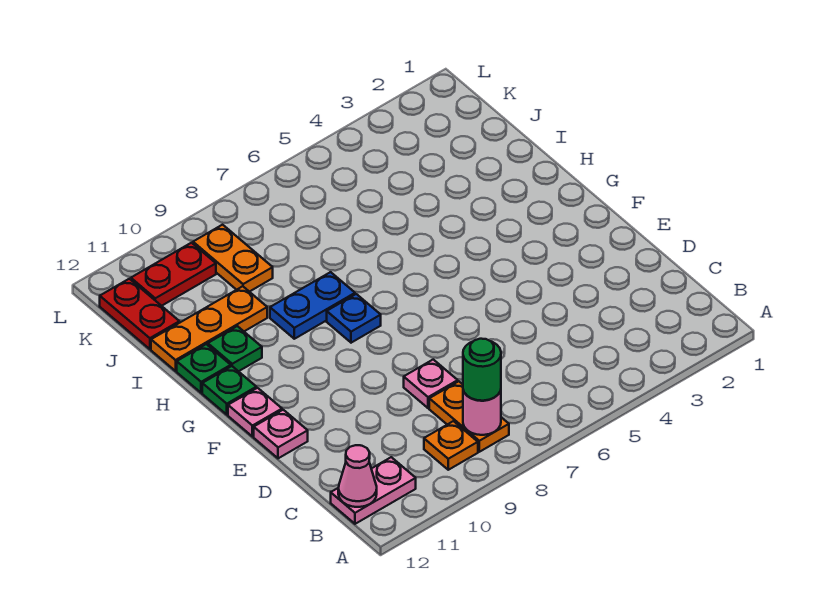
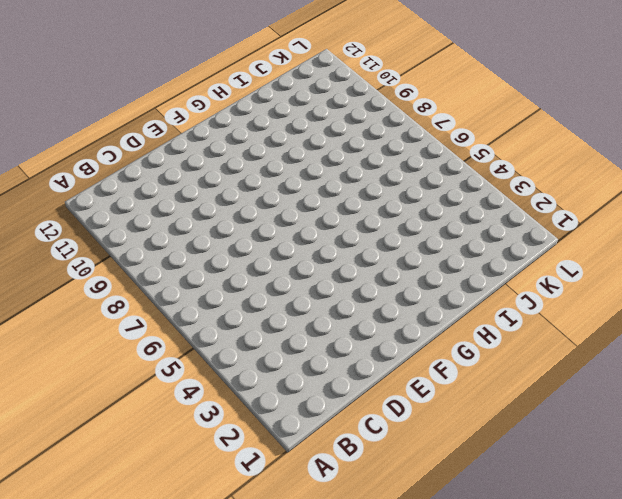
none -> orange plate B8:C8 level 1
none -> orange plate B9 level 1
none -> pink plate B11:B12 level 1

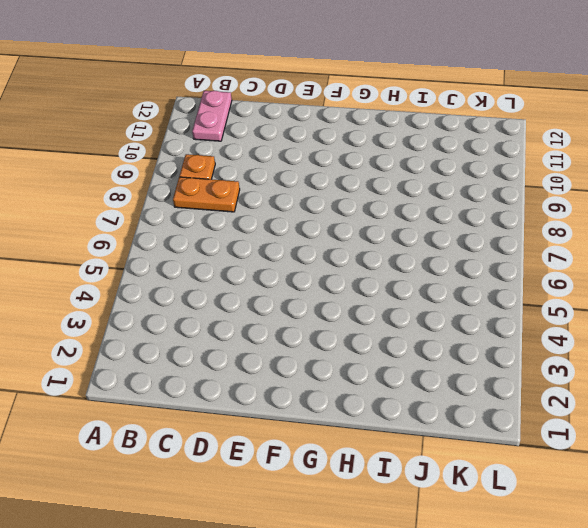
none -> pink plate D8 level 1
none -> pink plate E12 level 1
none -> pink plate F12 level 1

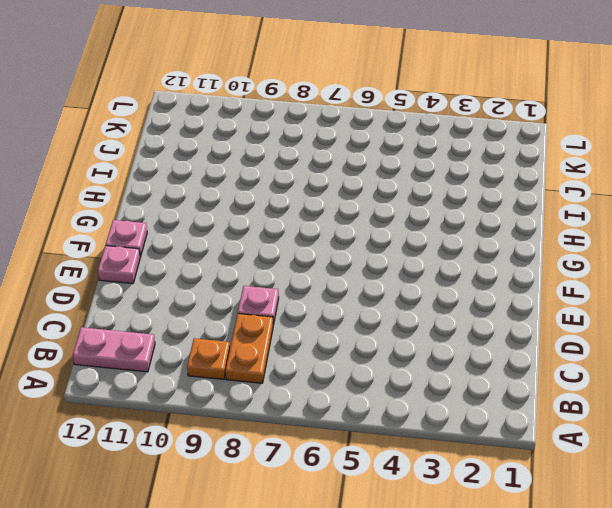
none -> blue plate G8 level 1
none -> green plate G12 level 1
none -> blue plate H8:H9 level 1

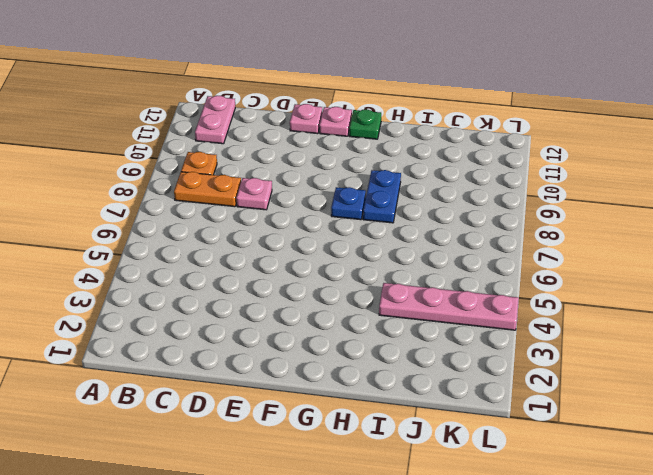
pink plate I4:L4 level 1 -> none
none -> green plate H11 level 1
none -> green plate H12 level 1
none -> orange plate I10:I12 level 1

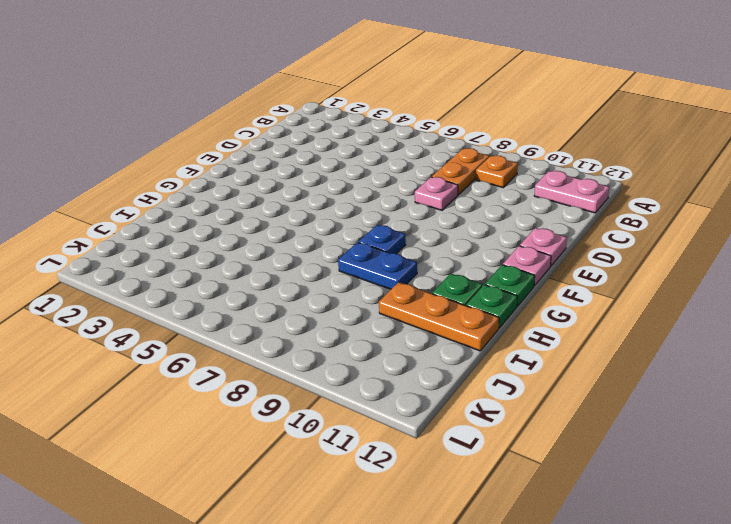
none -> orange plate J9:K9 level 1
none -> red plate J12:K12 level 1
none -> red plate K10:K11 level 1

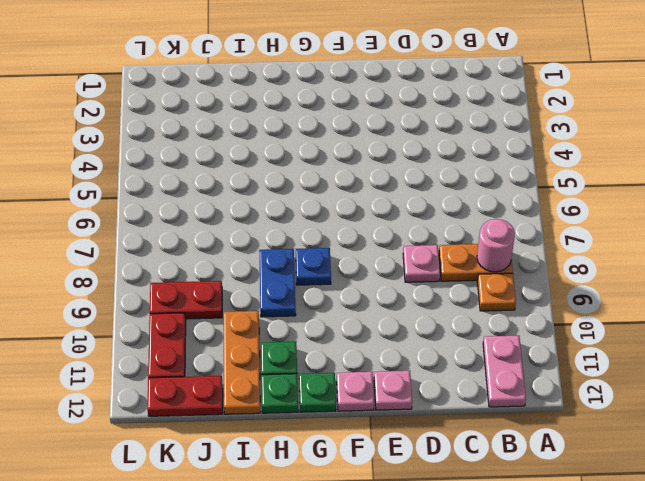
red plate J9:K9 level 1 -> orange plate J9:K9 level 1
none -> pink cone B12 level 2
none -> green round brick B8 level 3

